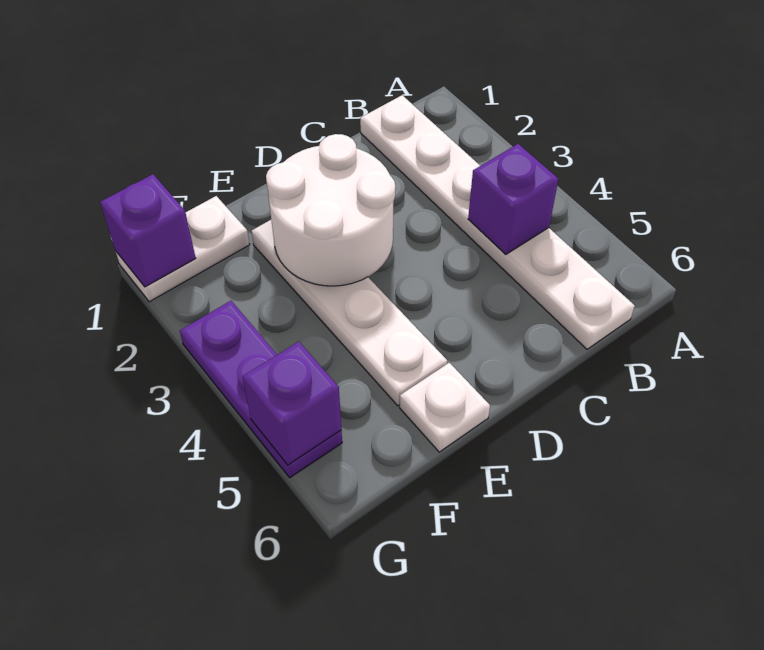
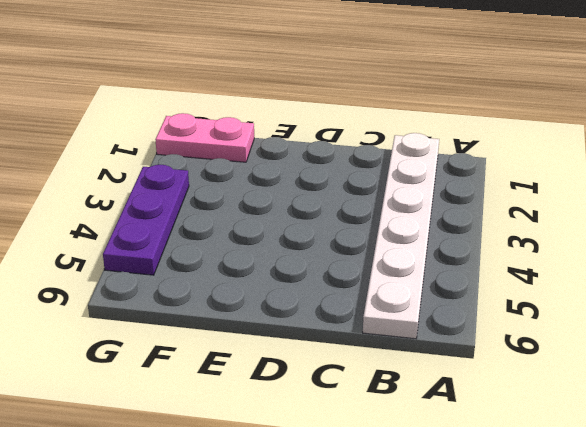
pink plate F1:G1 level 1 -> white plate F1:G1 level 1
none -> white plate E2:E5 level 1
none -> white plate E6 level 1

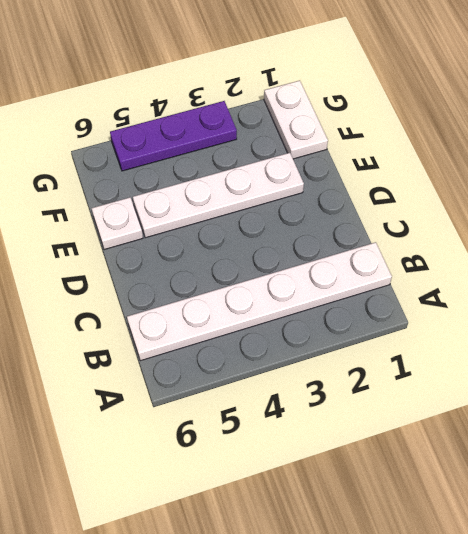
none -> purple brick B4 level 2
none -> white round brick D2:E3 level 2

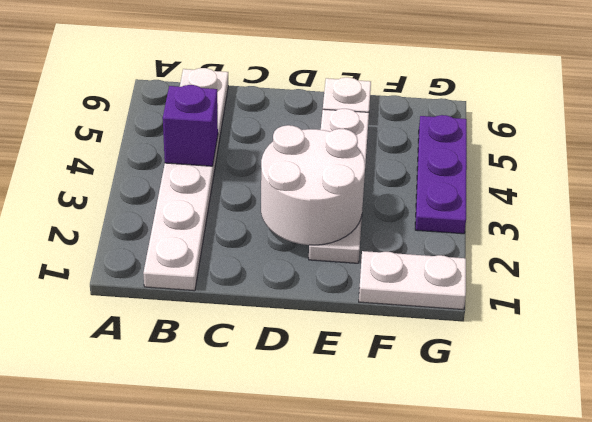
none -> purple brick G1 level 2
none -> purple brick G5 level 2

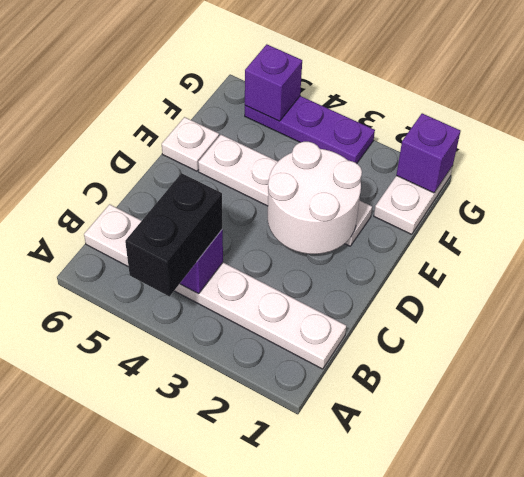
black brick A4:B4 level 3 -> none

